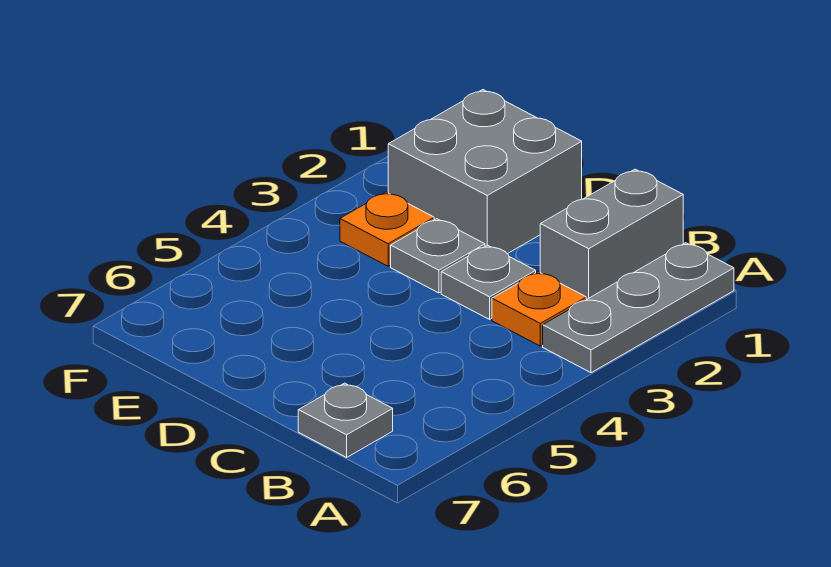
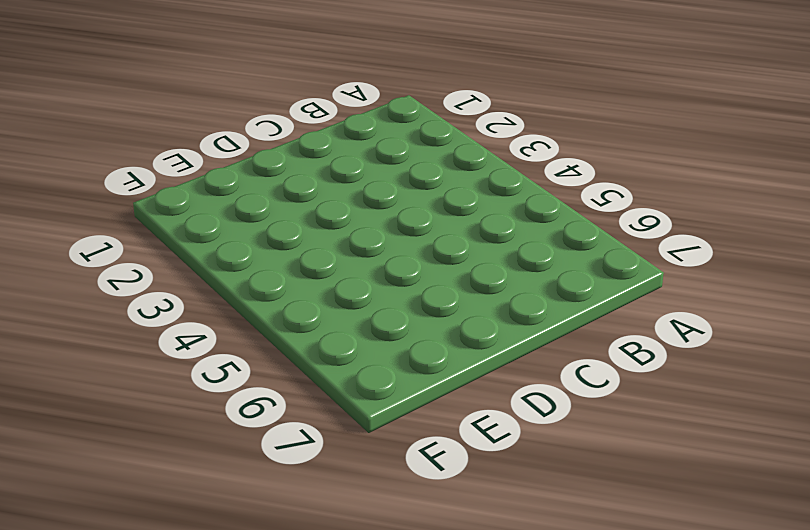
none -> grey plate A1:A3 level 1
none -> grey brick B1:B2 level 1

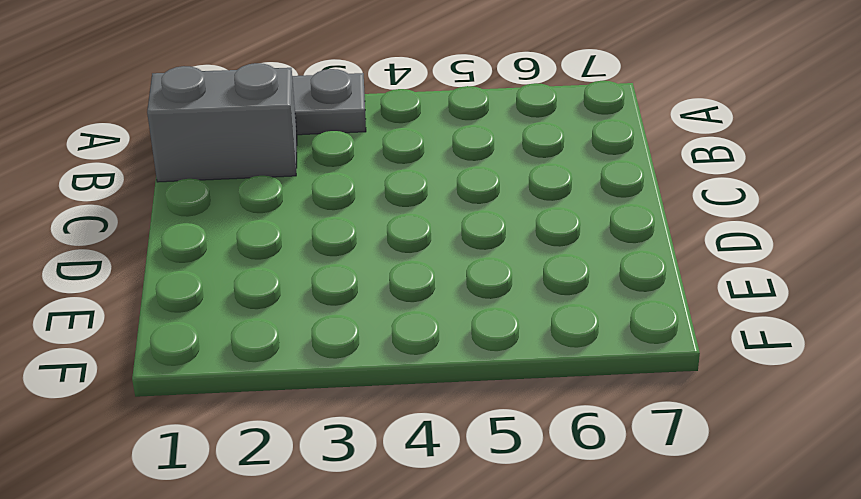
none -> orange plate B3 level 1
none -> grey plate B7 level 1

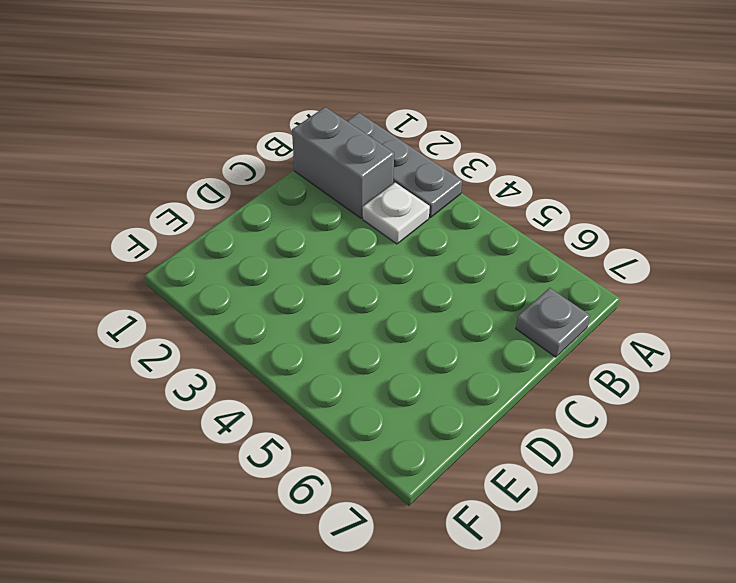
white plate B3 level 1 -> orange plate B3 level 1
none -> grey plate C3 level 1
none -> grey brick D1:E2 level 1

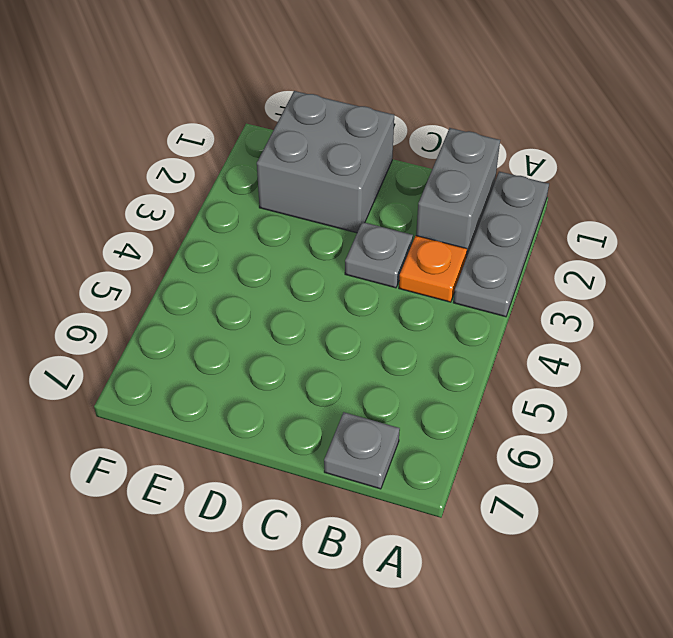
none -> grey plate D3 level 1
none -> orange plate E3 level 1

